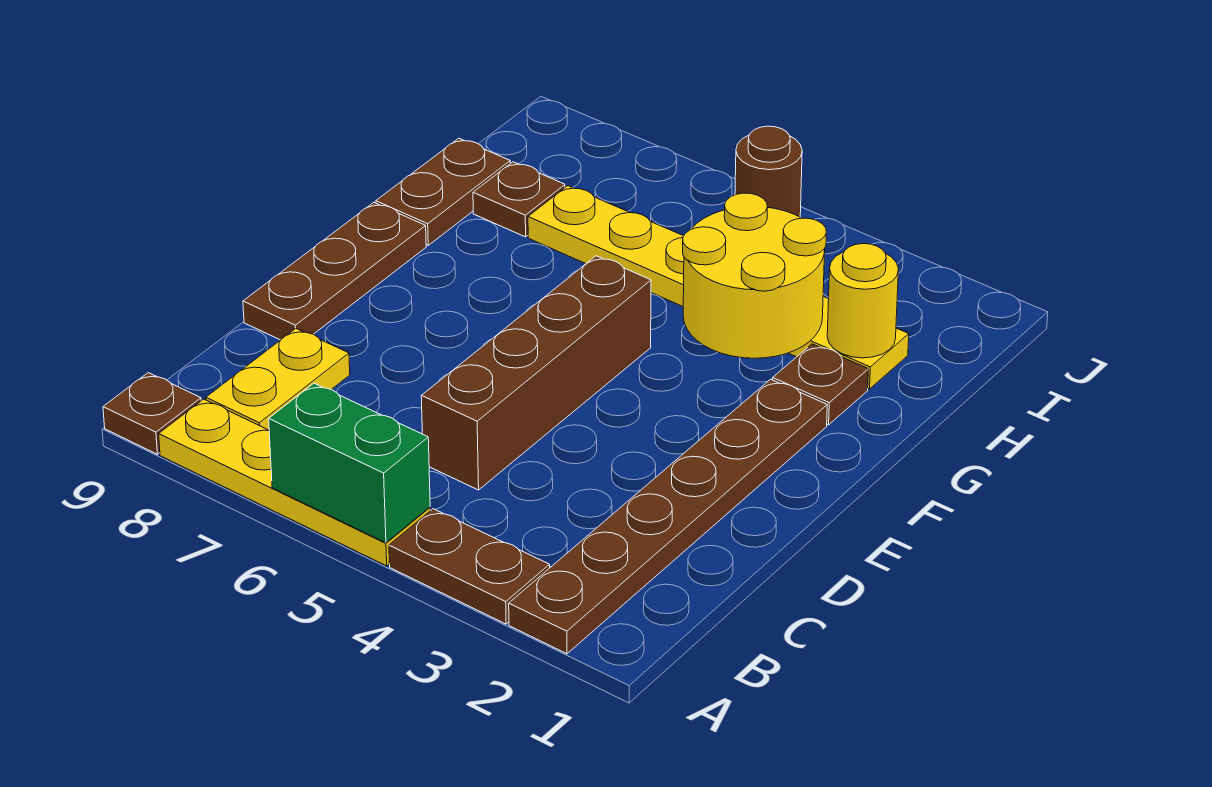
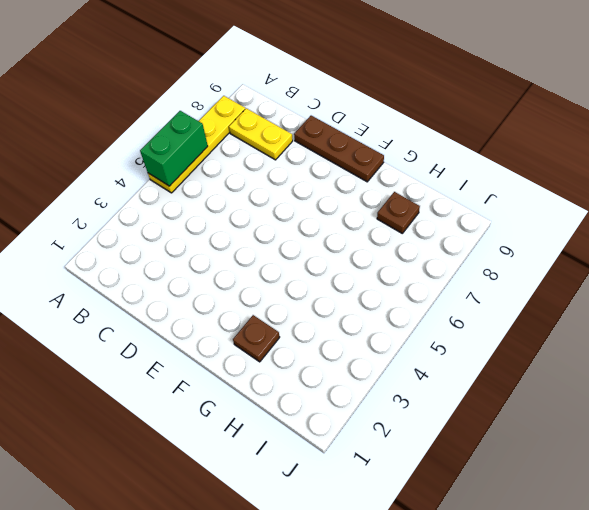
none -> brown plate A2:F2 level 1
none -> brown plate A3:A4 level 1
none -> brown plate A9 level 1

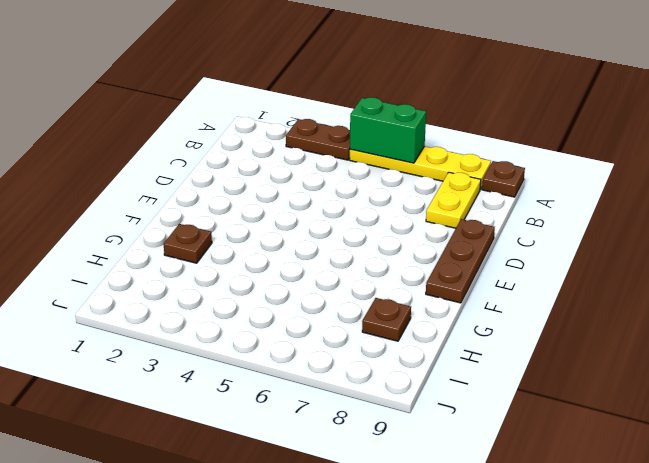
none -> brown plate A2:F2 level 1
none -> brown brick C5:F5 level 1
none -> brown plate G9:H9 level 1

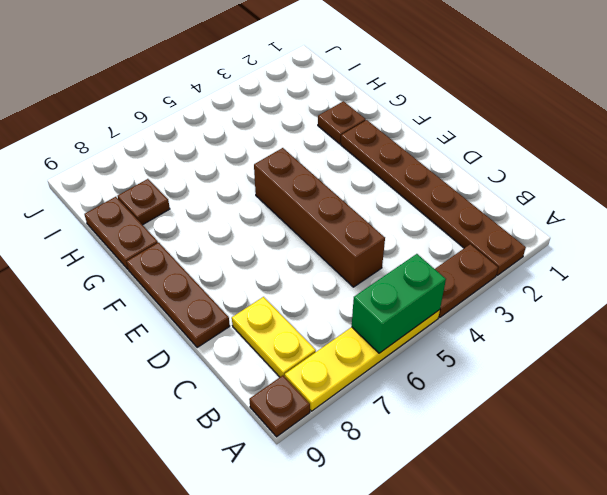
none -> yellow plate H2:H7 level 1
none -> brown round brick J5 level 1
none -> yellow round brick G3:H4 level 2

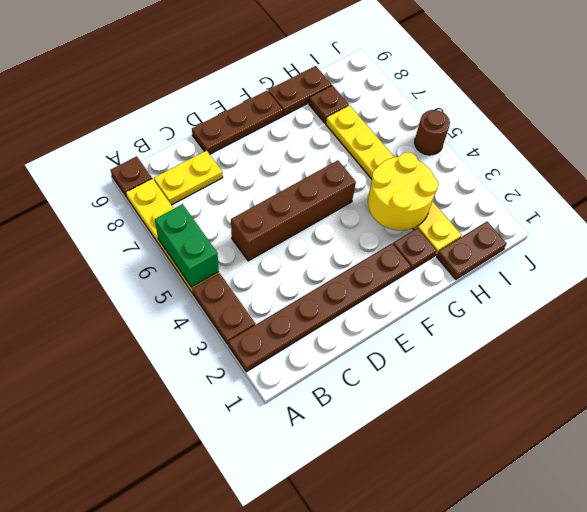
brown plate H1:I1 level 1 -> none
none -> yellow round brick H2 level 2

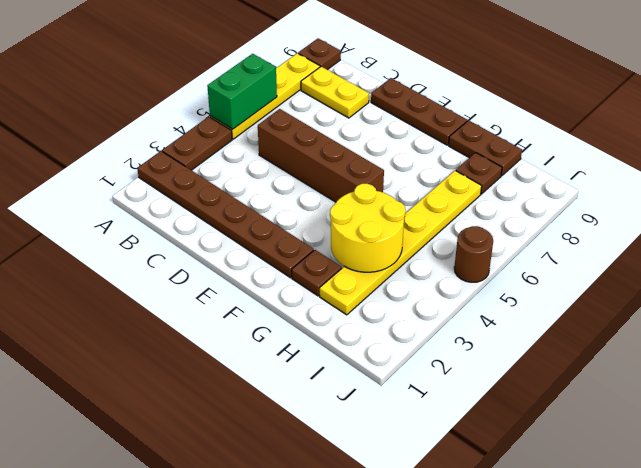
none -> yellow round brick H2 level 2

